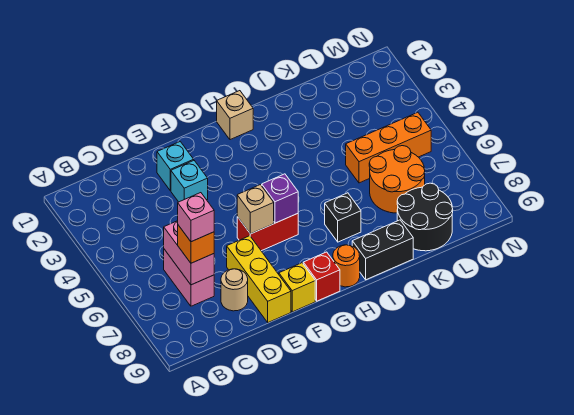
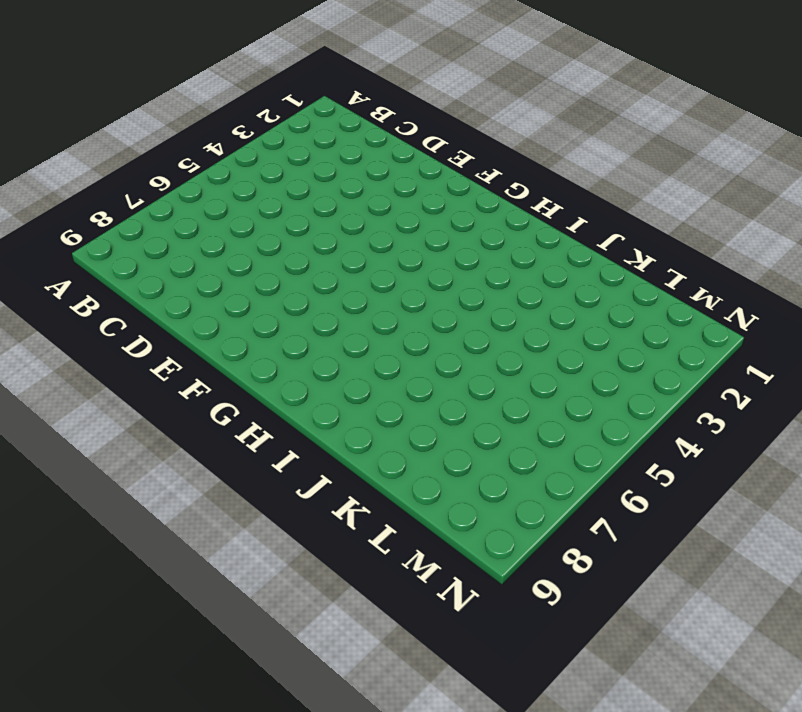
none -> pink brick C6:C7 level 1
none -> tan round brick D8 level 1
none -> cyan brick E2 level 1

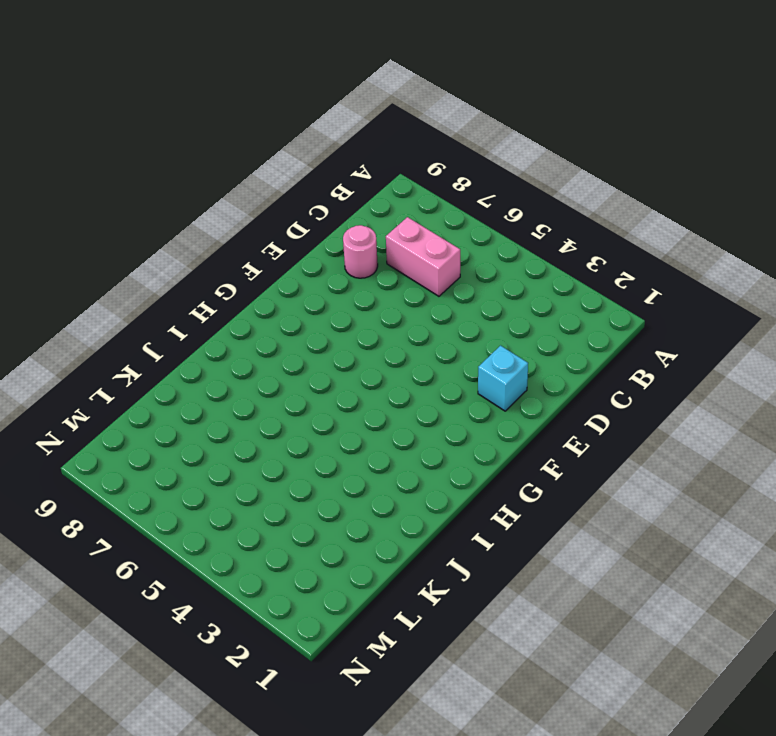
pink round brick D8 level 1 -> tan round brick D8 level 1
none -> cyan brick E3 level 1
none -> yellow brick E7:E9 level 1
none -> red brick F6:G6 level 1

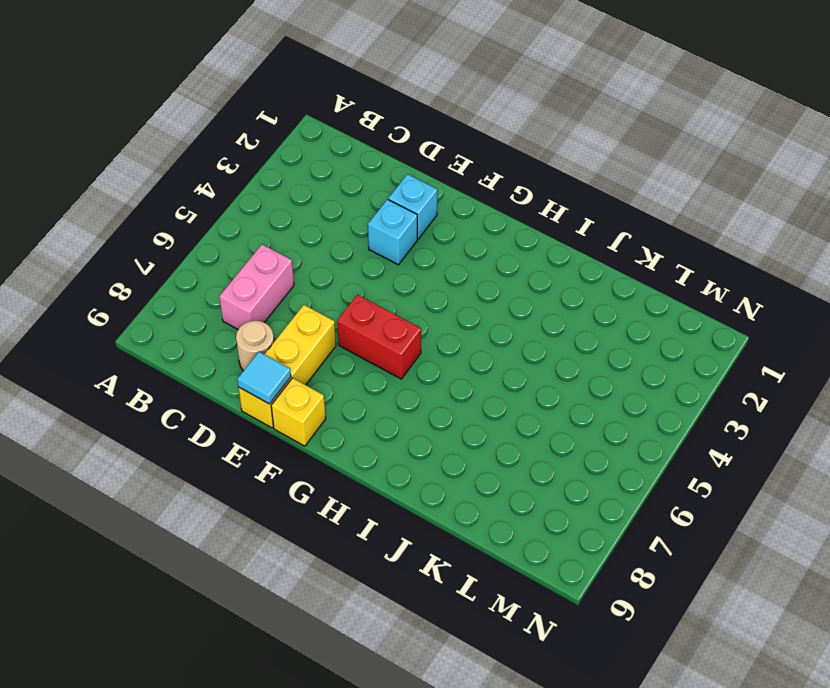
cyan tile E9 level 2 -> none
none -> red brick G9 level 1
none -> tan brick H1 level 1
none -> orange round brick H9 level 1

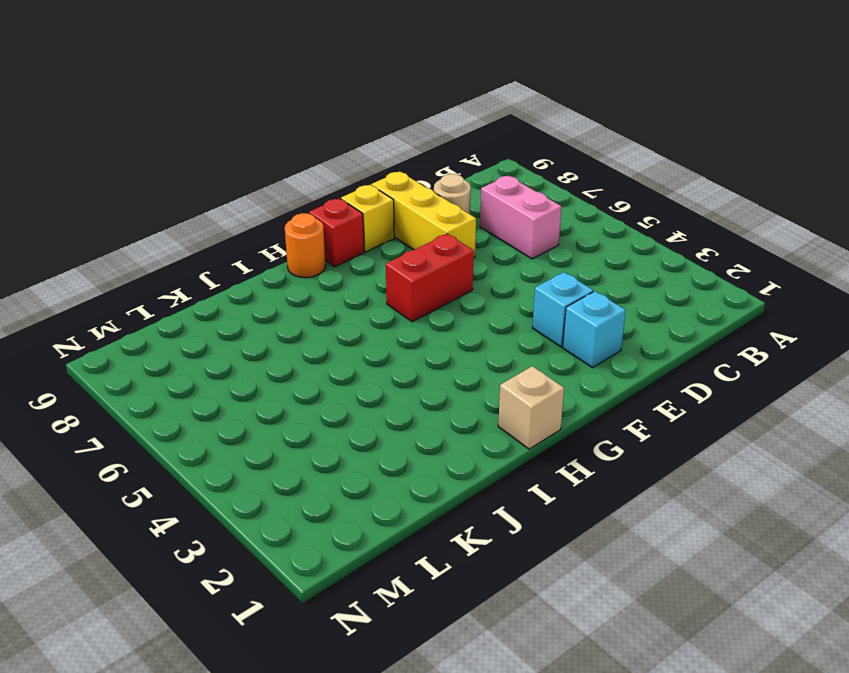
none -> black brick I7 level 1
none -> black brick I9:J9 level 1
none -> orange brick K5:M5 level 1

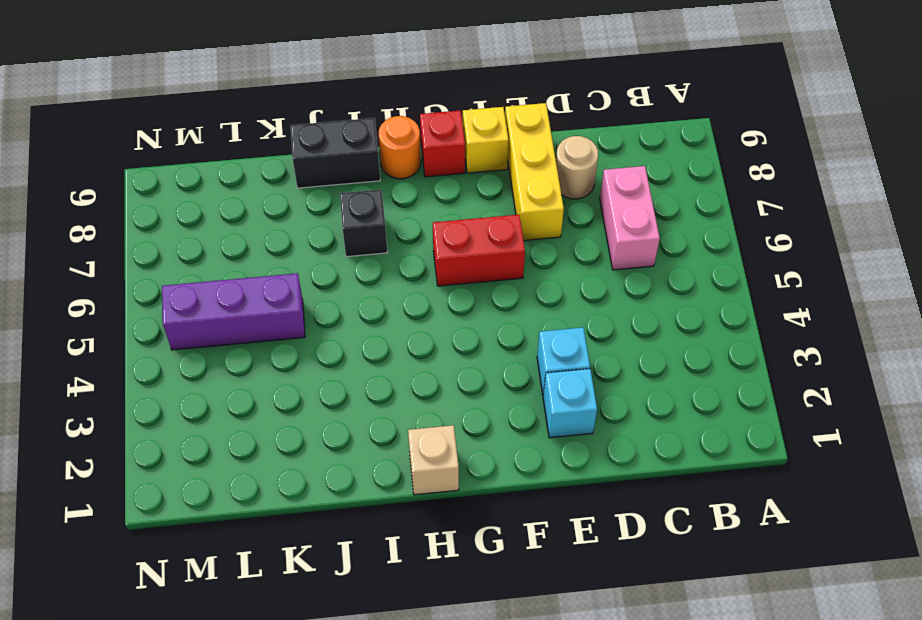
purple brick K5:M5 level 1 -> orange brick K5:M5 level 1
none -> orange round brick K6:L7 level 1
none -> black round brick K8:L9 level 1
none -> pink brick C6:C7 level 2

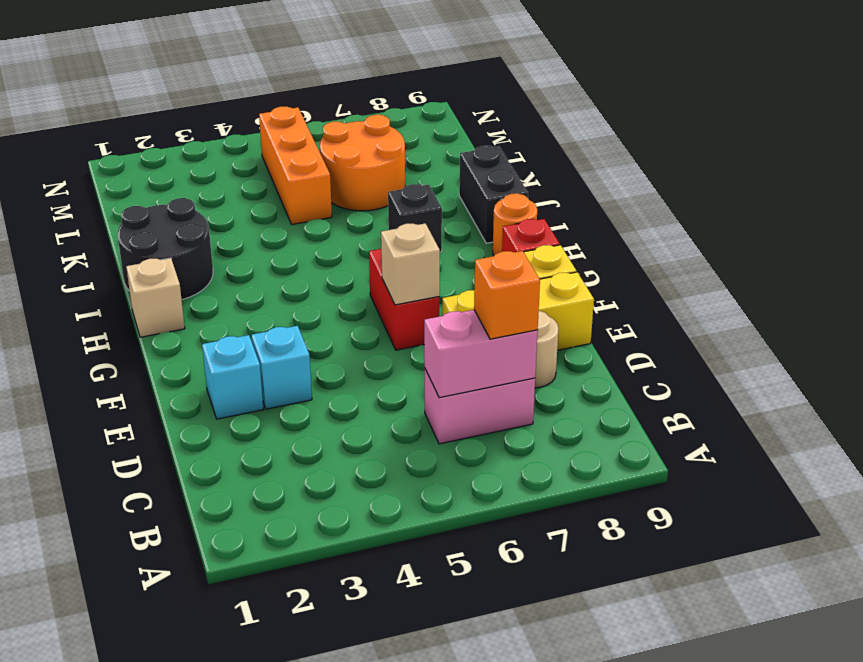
black round brick I1:J2 level 1 -> black round brick K8:L9 level 1
none -> purple brick G6 level 2
none -> pink brick C7 level 4

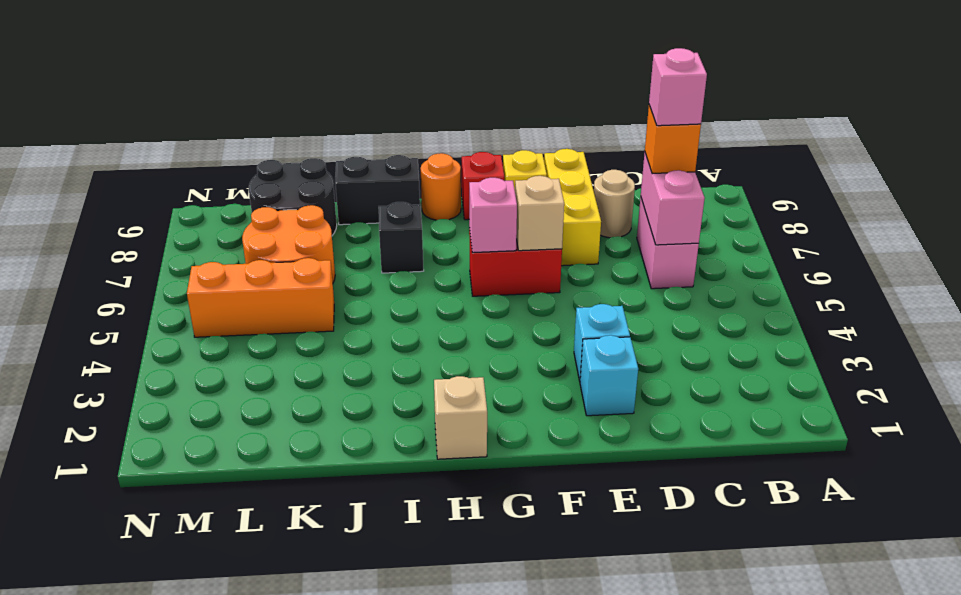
pink brick G6 level 2 -> purple brick G6 level 2

